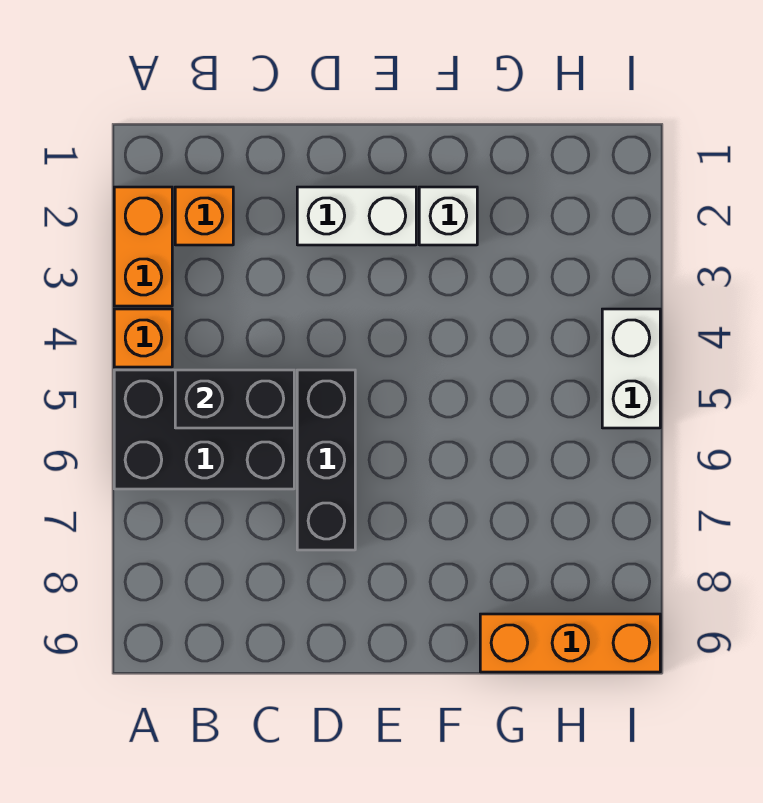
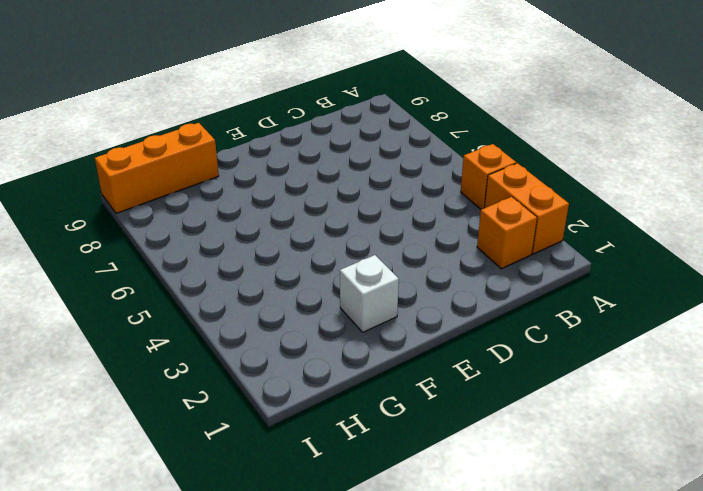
none -> black brick A5:C6 level 1
none -> white brick D2:E2 level 1

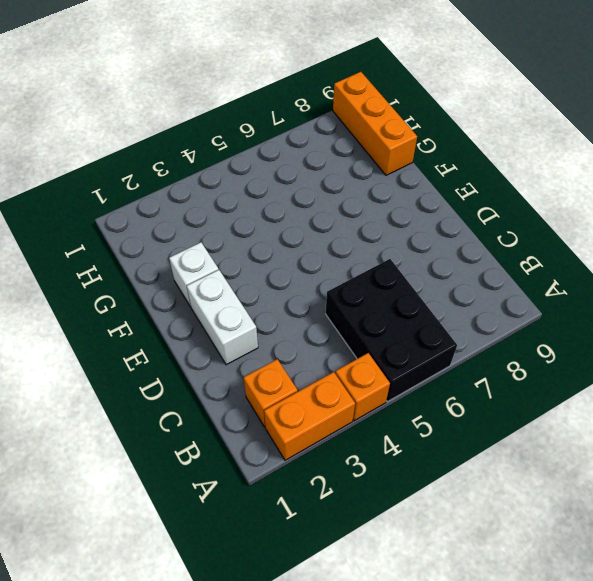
none -> black brick D5:D7 level 1
none -> white brick I4:I5 level 1

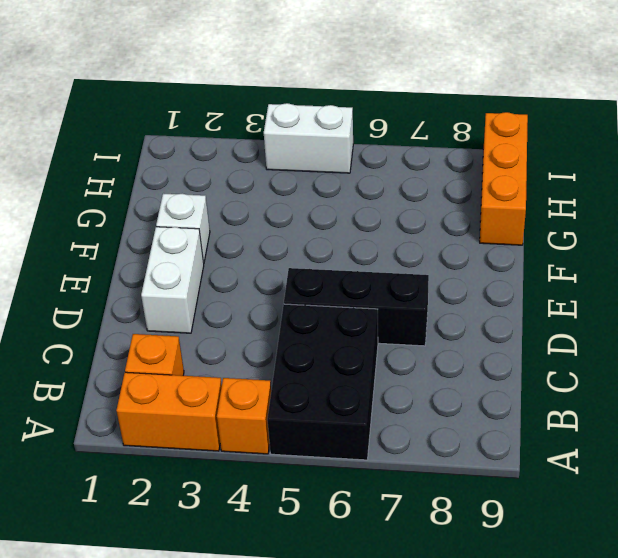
none -> black brick B5:C5 level 2

